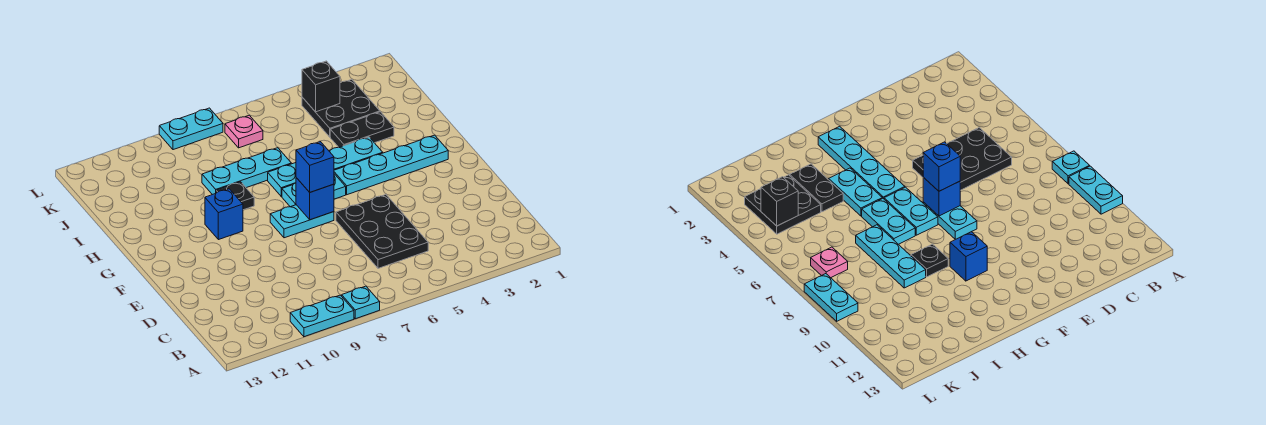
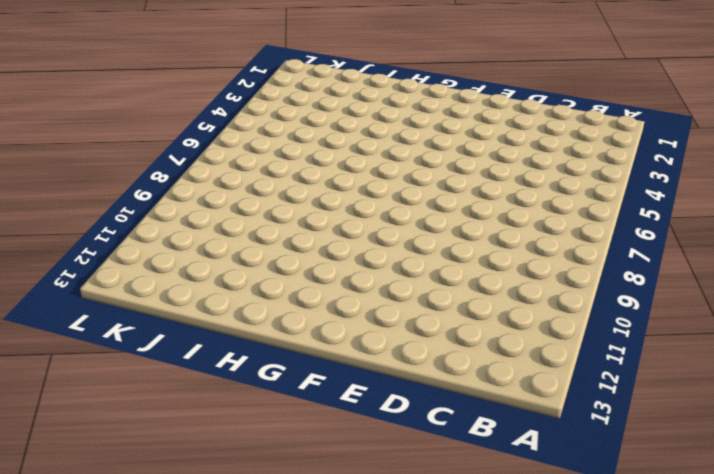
none -> cyan plate A8 level 1
none -> cyan plate A9:A10 level 1
none -> black plate C5:E6 level 1

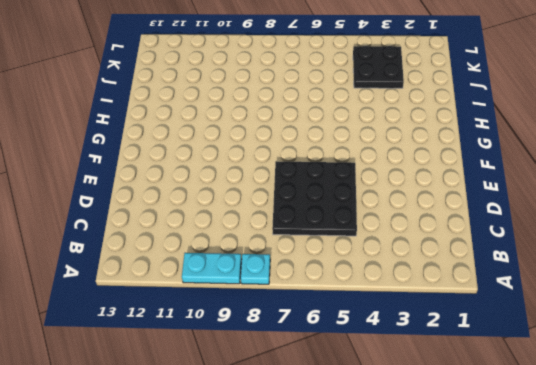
black plate C5:E7 level 1 -> black plate C5:E6 level 1
none -> cyan plate F7:F8 level 1
none -> cyan plate G2:G5 level 1
none -> cyan plate G6:G7 level 1

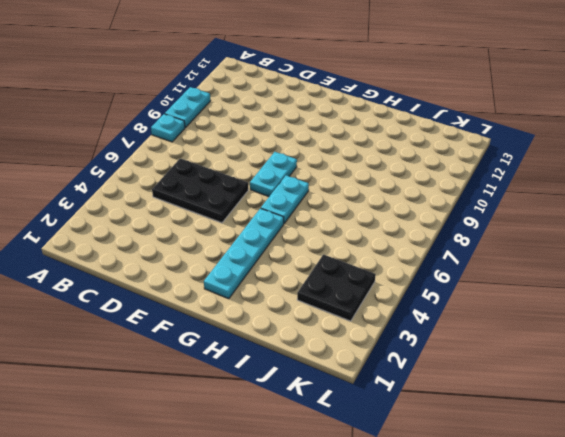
none -> blue brick G10 level 1
none -> cyan plate H4:H5 level 1
none -> cyan plate H6:H7 level 1

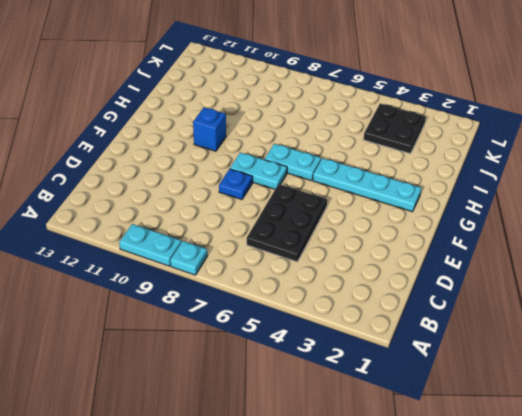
blue plate E8 level 1 -> none
none -> cyan plate H4:H5 level 1
none -> cyan plate H6:H7 level 1
none -> black plate H9 level 1

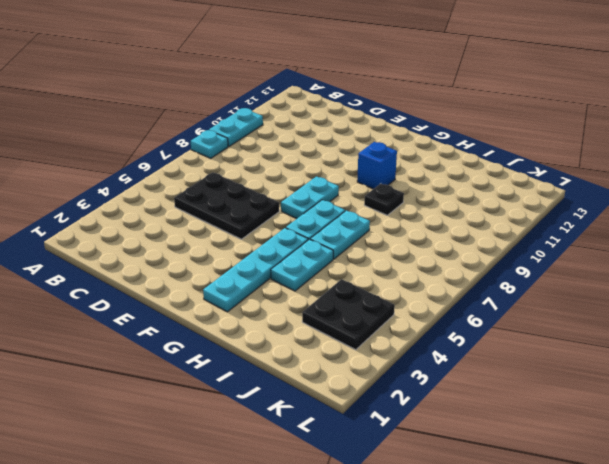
none -> black plate I3:I4 level 1
none -> cyan plate I7:I9 level 1
none -> pink plate K7 level 1

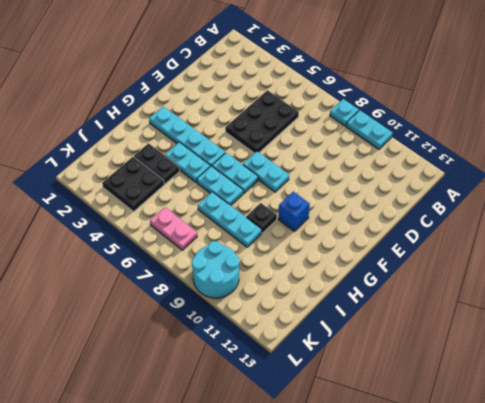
pink plate K6:K7 level 1 -> pink plate K7 level 1
cyan round brick K9:L10 level 1 -> cyan plate L8:L9 level 1
none -> blue brick F7 level 2
none -> black brick K4 level 2
none -> blue brick F7 level 3

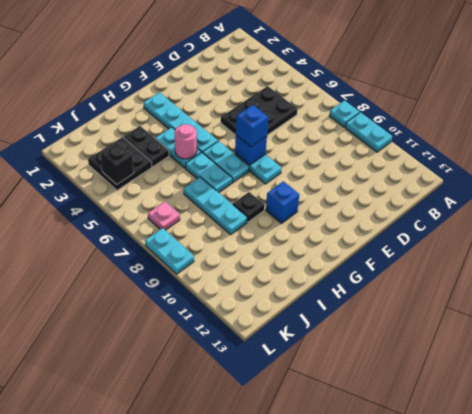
pink round brick H5 level 2 -> none

